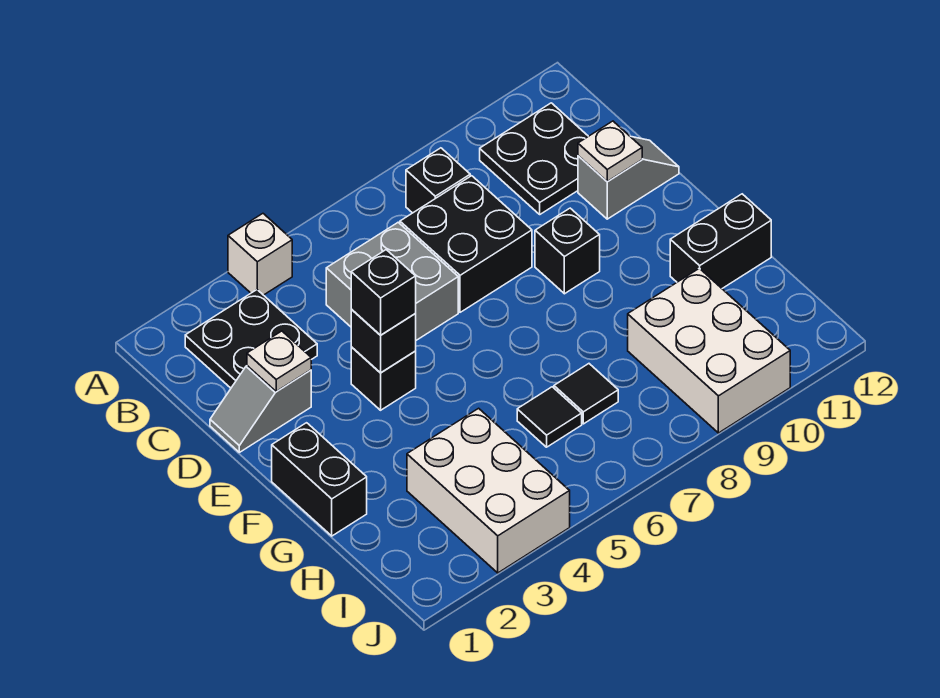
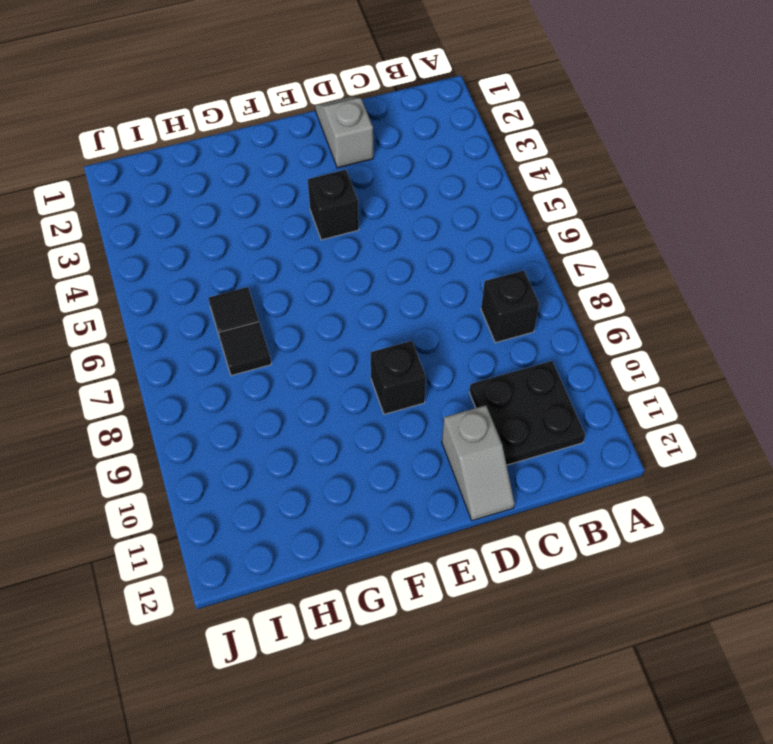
none -> white brick A4 level 1
none -> black plate B2:C3 level 1
none -> grey brick C5:D6 level 1

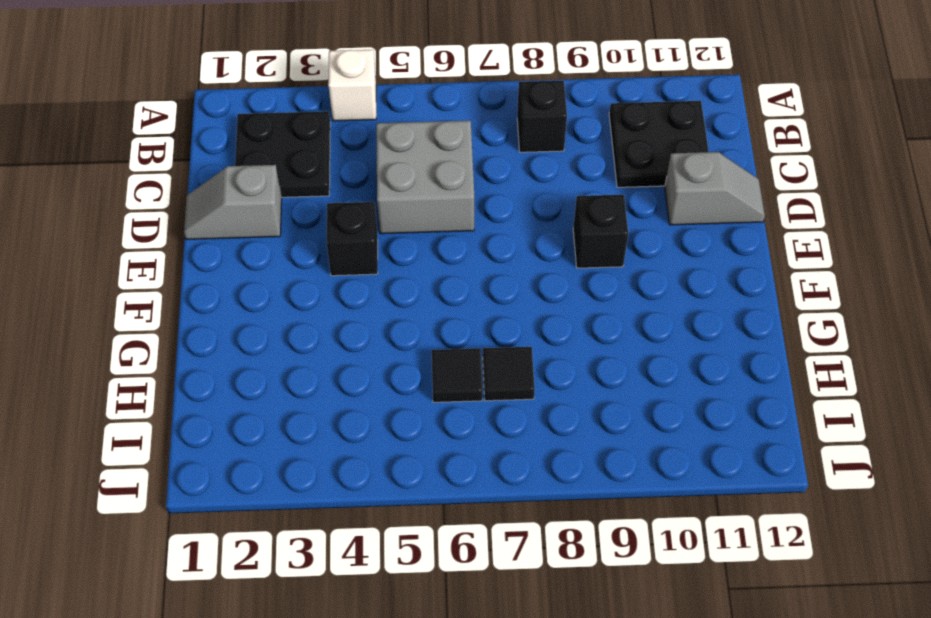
none -> black brick C7:D8 level 1
none -> black brick F1:G1 level 1
none -> black brick G11:G12 level 1

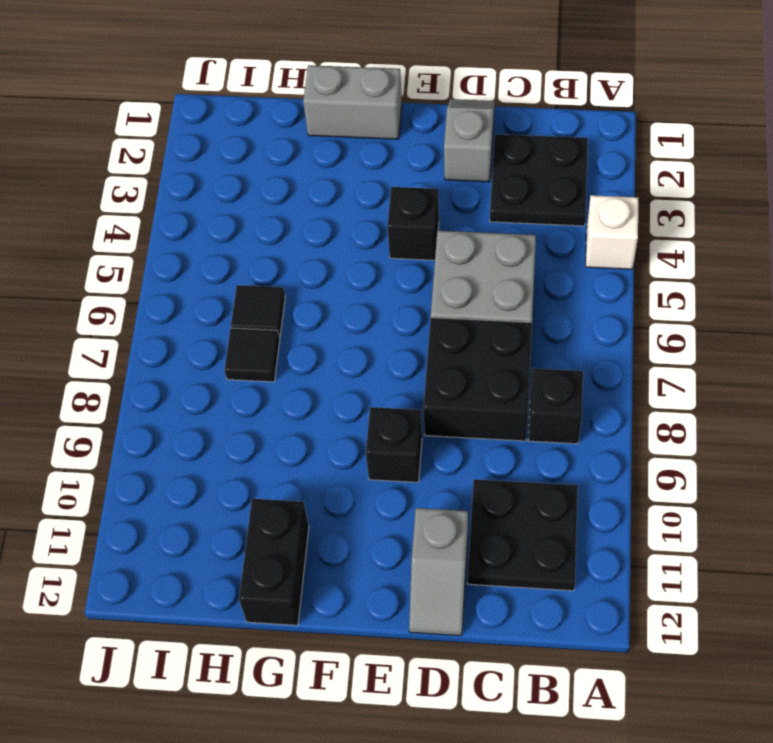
grey brick F1:G1 level 1 -> black brick F1:G1 level 1
none -> white brick H3:J4 level 1
none -> white brick H9:J10 level 1
none -> white plate D2 level 2

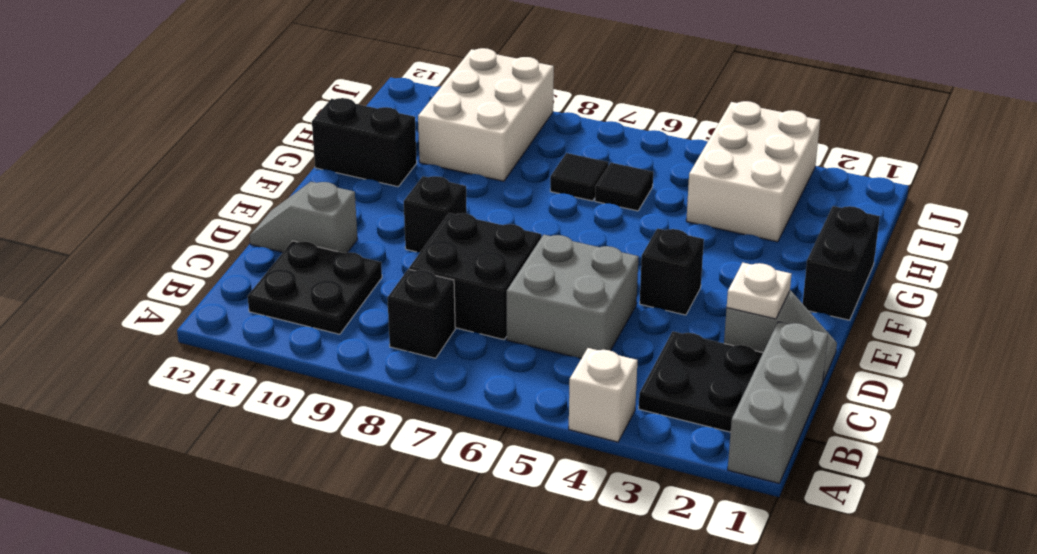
grey brick A1:C1 level 1 -> none
none -> white plate D11 level 2
none -> black brick E4 level 2
none -> black brick E4 level 3

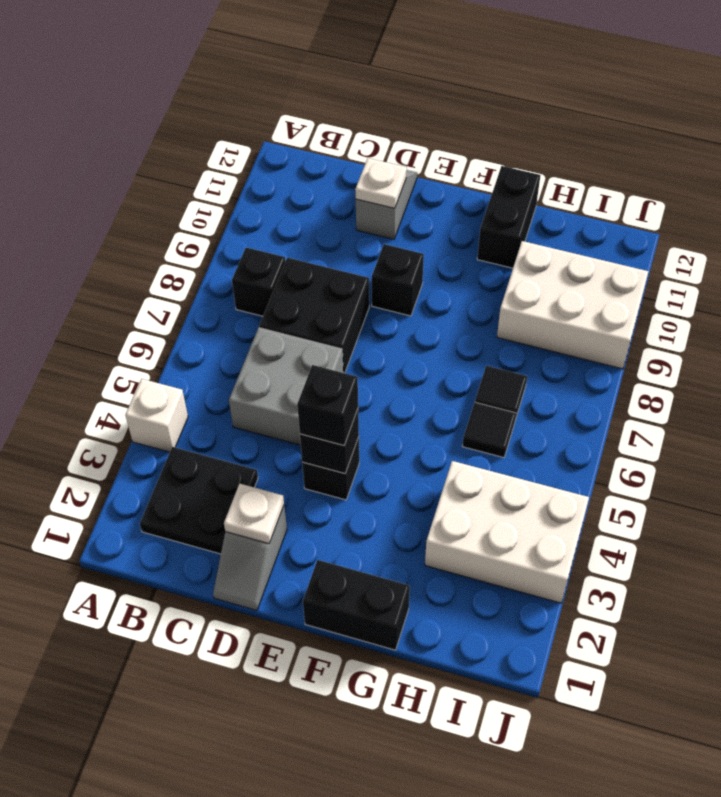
none -> black plate B10:C11 level 1

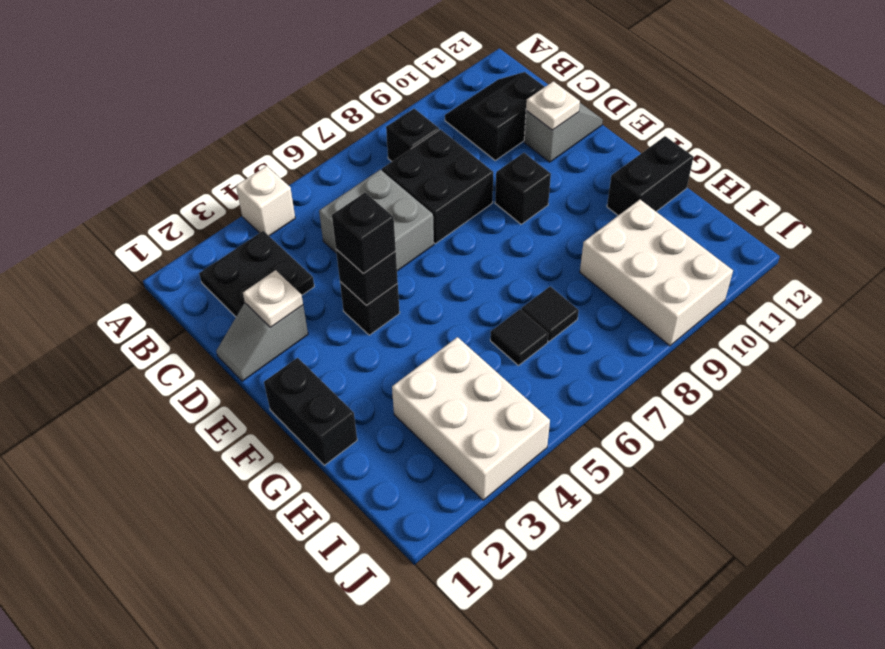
black slope B10:C11 level 1 top C -> black plate B10:C11 level 1

